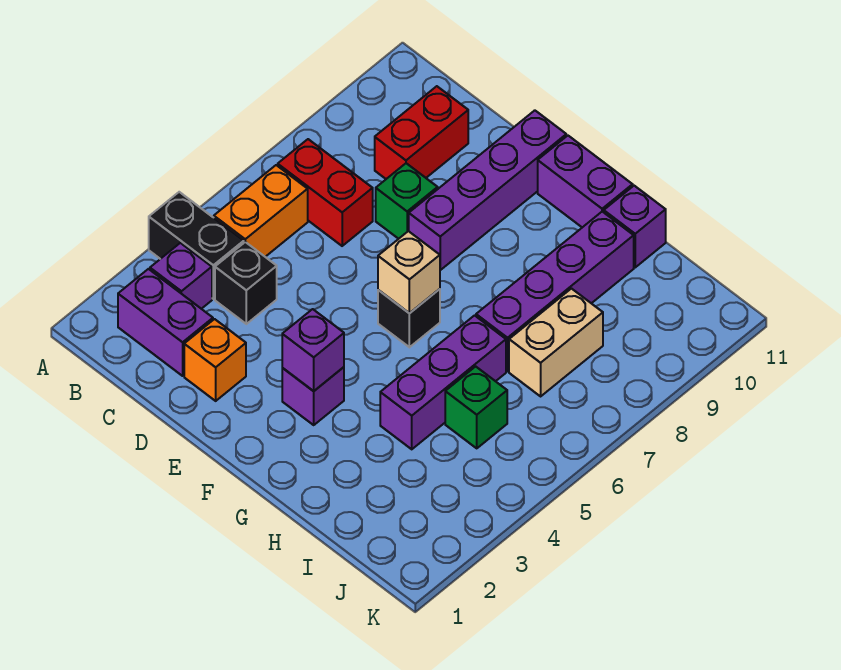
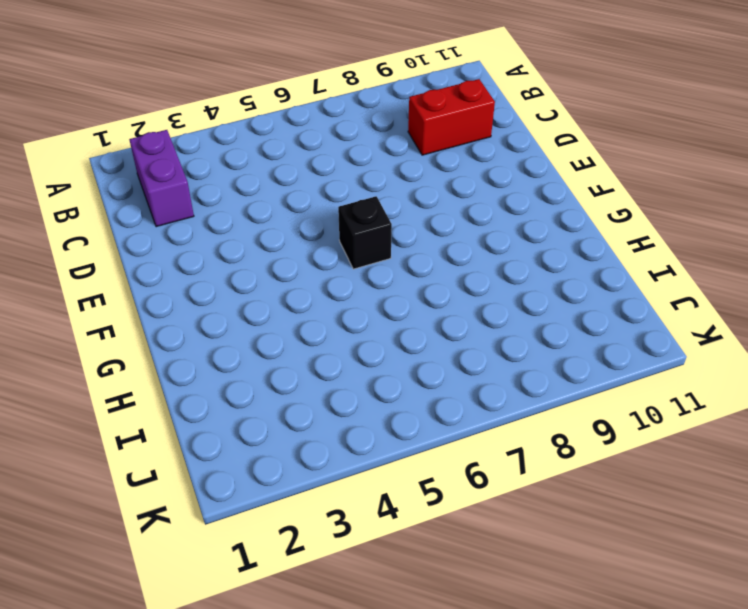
none -> black brick A4:B4 level 1
none -> purple brick B3 level 1
none -> orange brick B5:B6 level 1

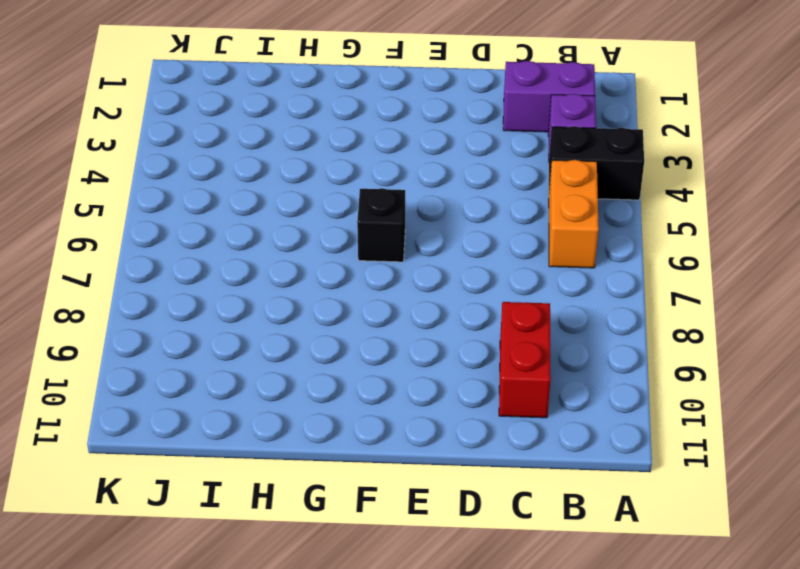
none -> red brick B7:C7 level 1
none -> black brick C4 level 1
none -> orange brick D2 level 1

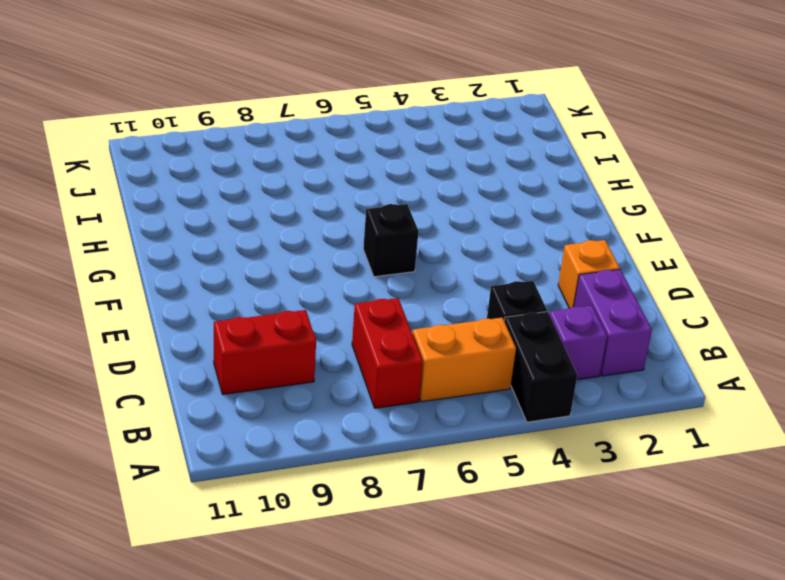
none -> green brick D8 level 1
none -> purple brick E8:E11 level 1
none -> purple brick F3 level 1

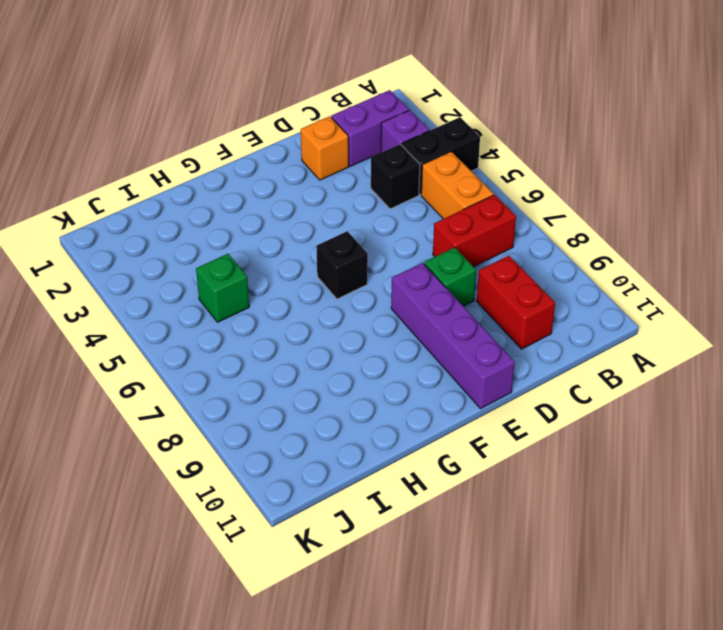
none -> purple brick F3 level 1
none -> purple brick F11:G11 level 1
none -> purple brick H4:H6 level 1

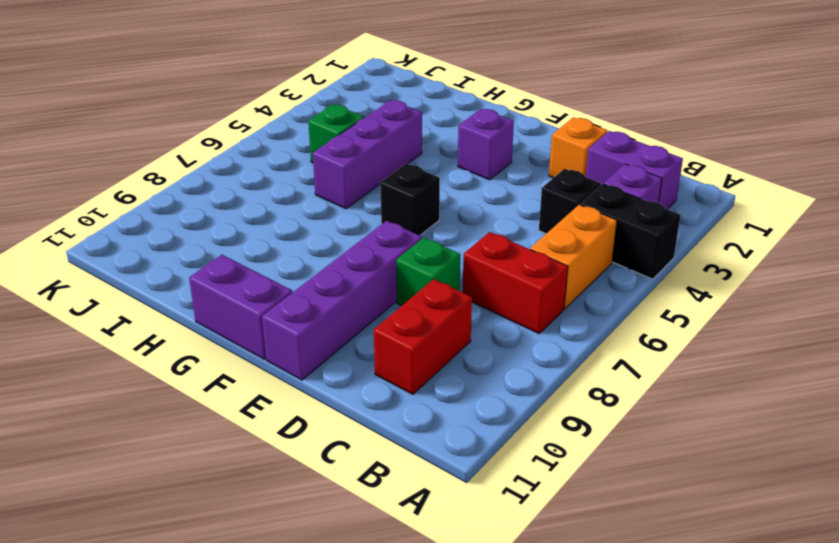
none -> purple brick H7:H10 level 1
none -> purple brick H11 level 1
none -> tan brick I7:I8 level 1

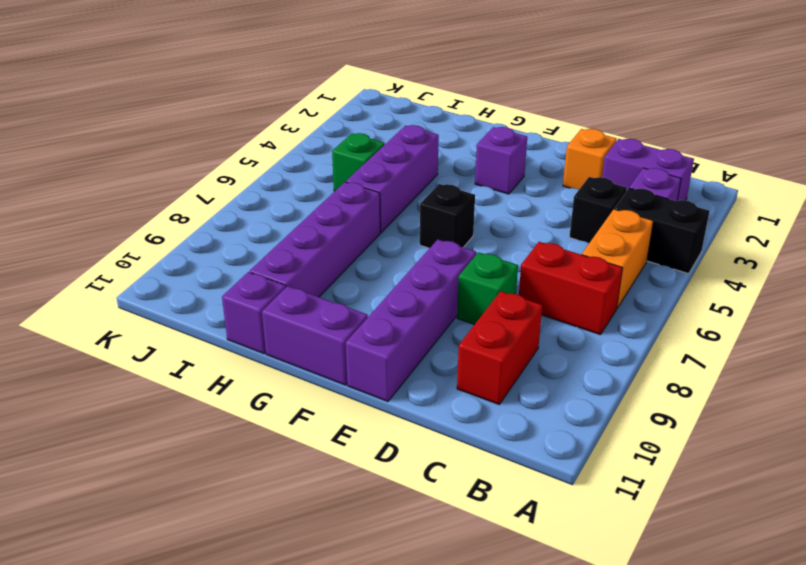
none -> tan brick I7:I8 level 1
none -> purple brick F3 level 2
none -> tan brick F6 level 2

